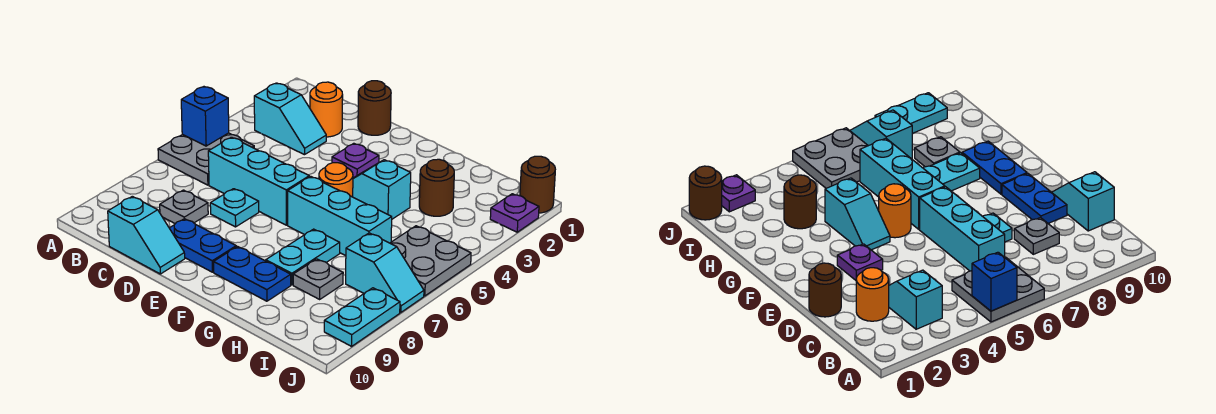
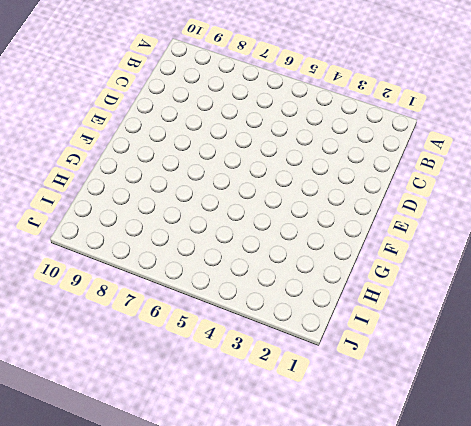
none -> grey plate A5:B6 level 1
none -> cyan slope B3:C3 level 1 top B
none -> orange round brick C2 level 1

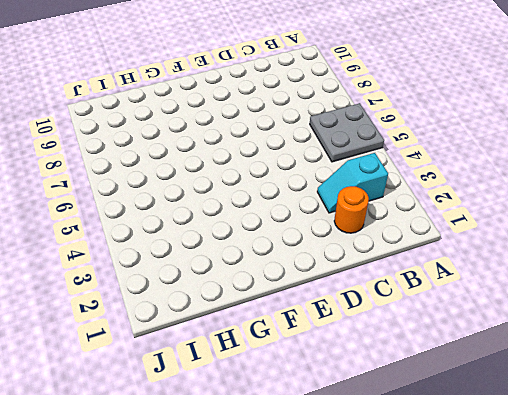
none -> cyan brick C6:E6 level 1
none -> grey plate C8 level 1
none -> cyan slope C10:D10 level 1 top C

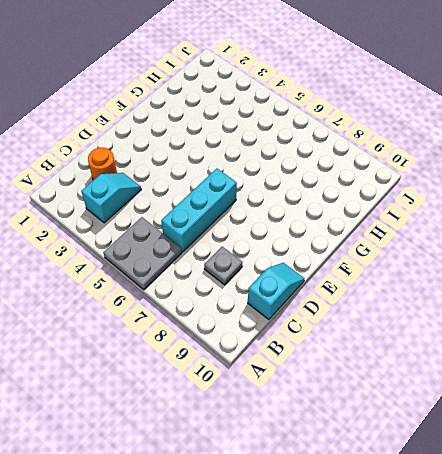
none -> brown round brick D1 level 1
none -> cyan plate D7 level 1
none -> blue plate D9:E9 level 1

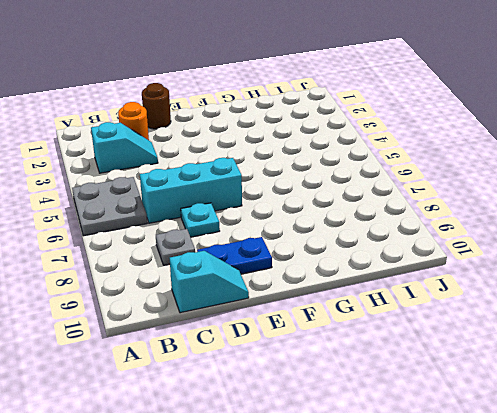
none -> purple plate E3 level 1
none -> cyan slope F4:G4 level 1 top G
none -> orange round brick F5 level 1

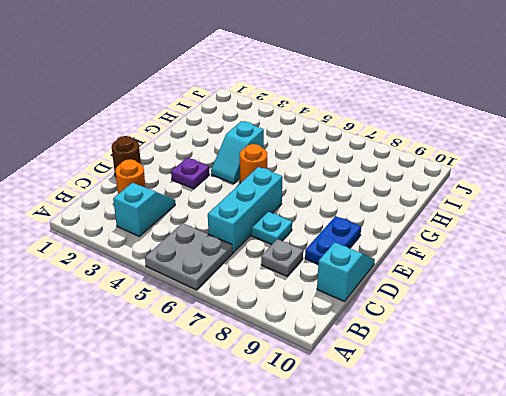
none -> cyan brick F6:H6 level 1
none -> blue plate F9:G9 level 1
none -> cyan plate G7:G8 level 1

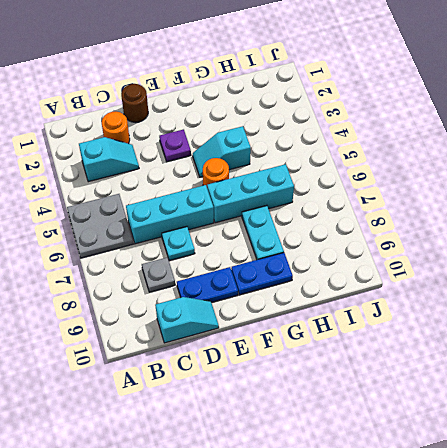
none -> brown round brick H3 level 1
none -> grey plate H8 level 1
none -> grey plate I5:J6 level 1

